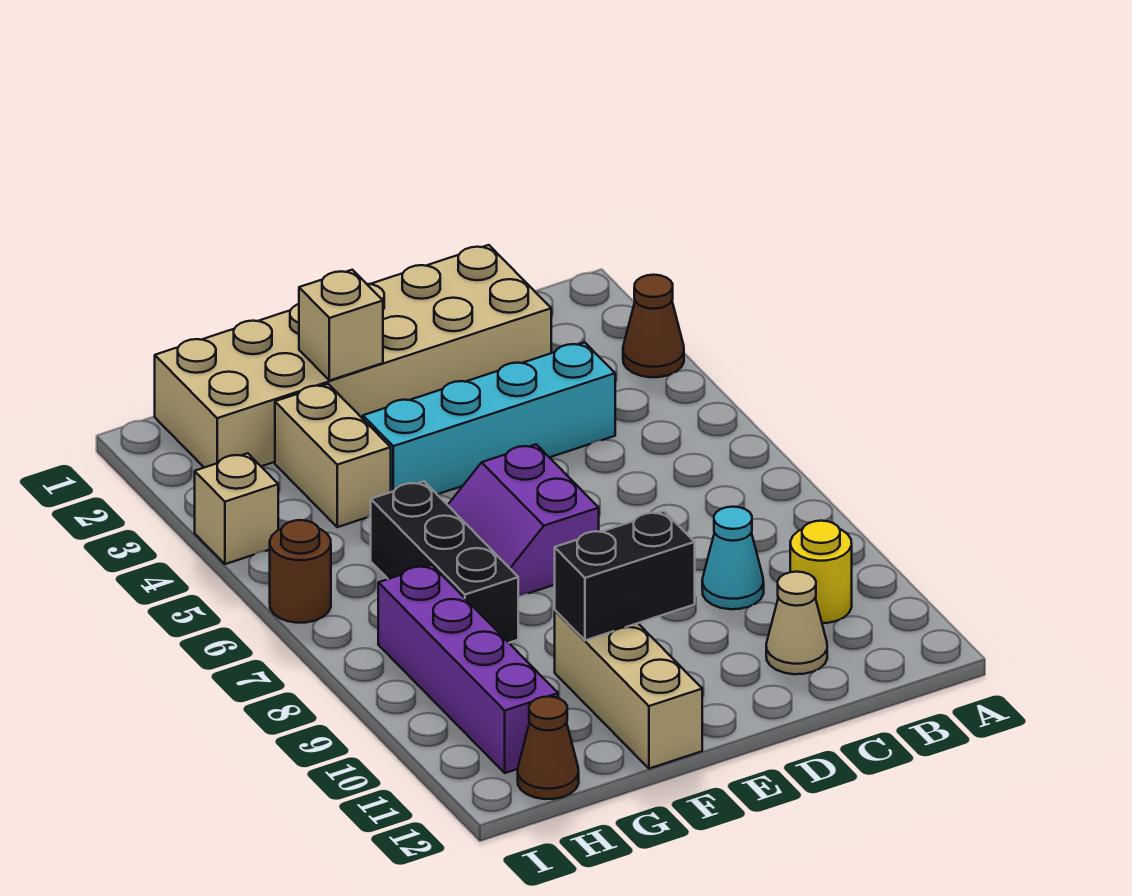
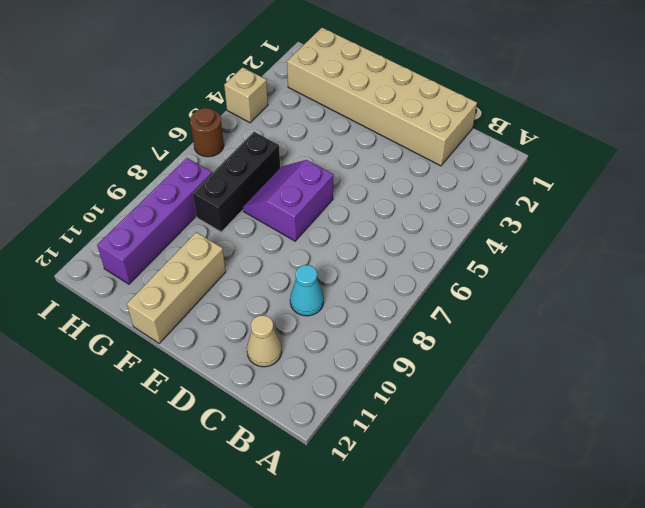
none -> brown cone A3 level 1
none -> yellow round brick B10 level 1
none -> cyan brick C4:F4 level 1

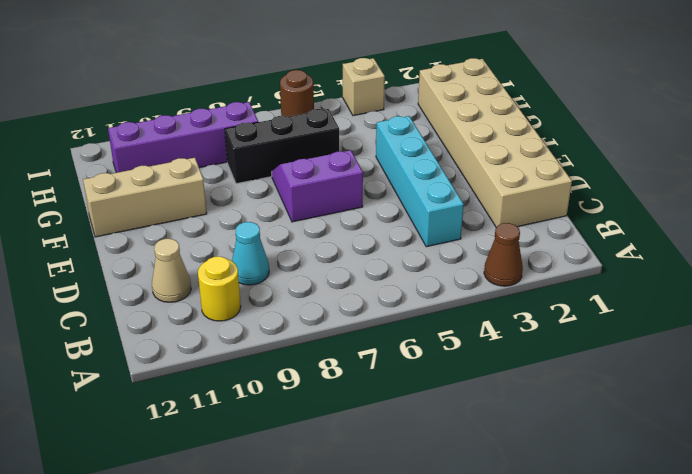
none -> tan brick G3:G4 level 1
none -> brown cone H12 level 1
none -> black brick E10:F10 level 2

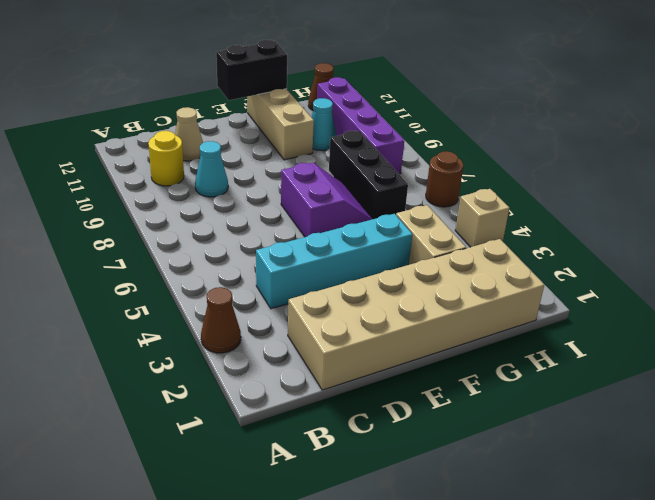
black brick E12:F12 level 2 -> black brick E10:F10 level 2
cyan cone G10 level 1 -> none
none -> tan brick F2 level 2

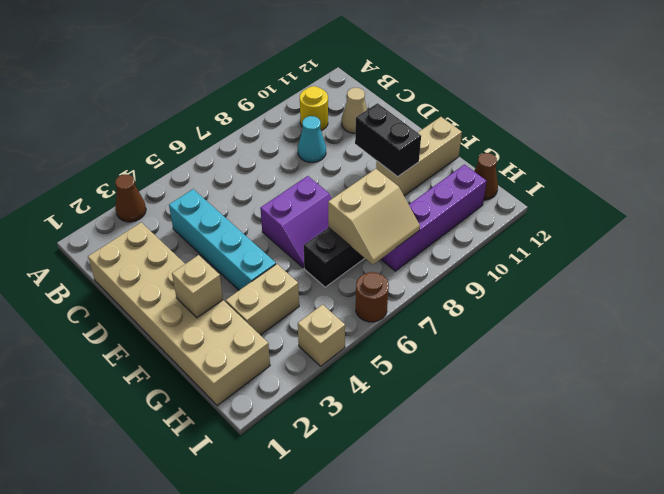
tan slope G7:H8 level 2 top G -> none

